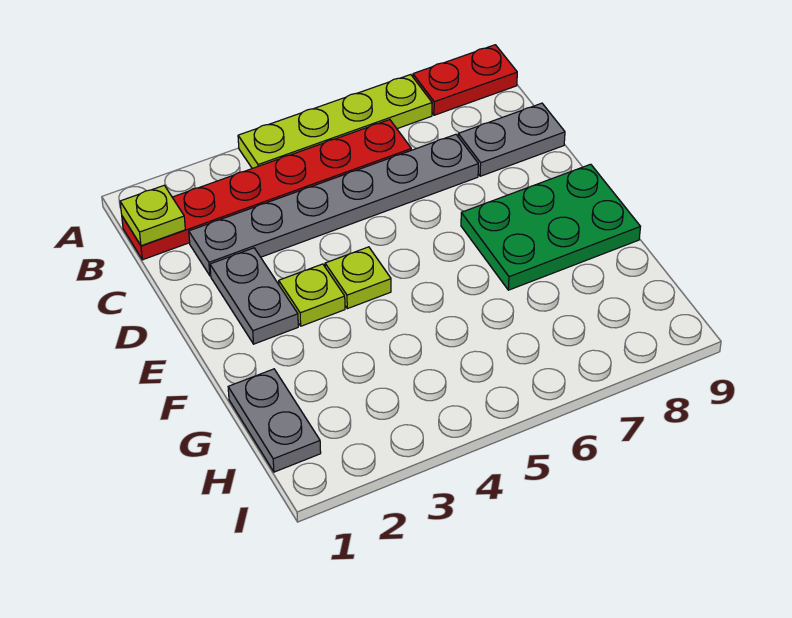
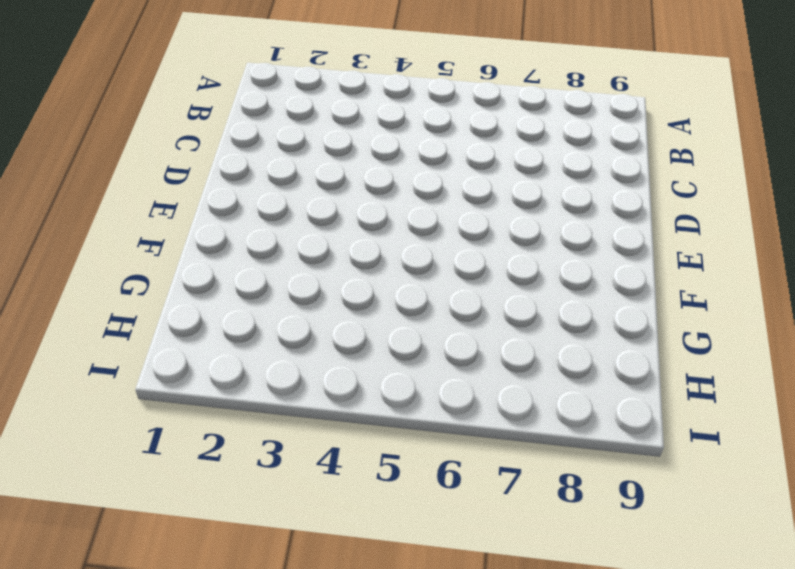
none -> lime plate A4:A7 level 1
none -> red plate A8:A9 level 1

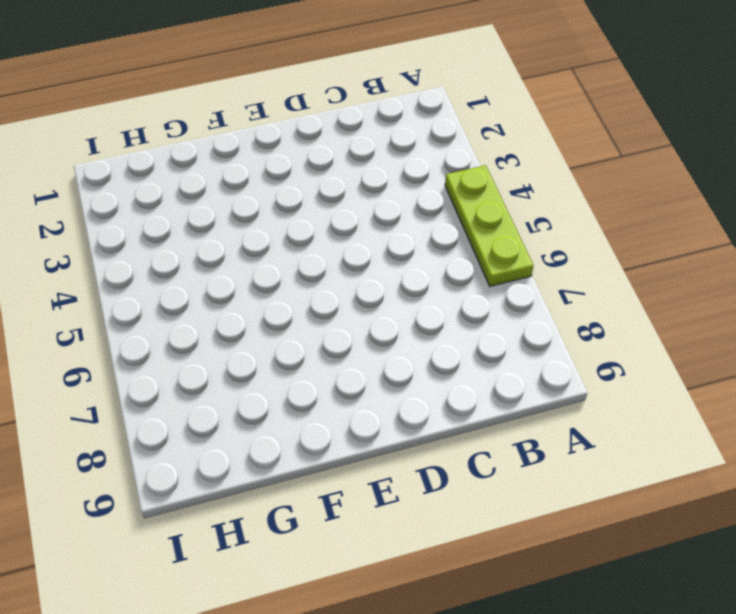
lime plate A4:A6 level 1 -> lime plate A4:A7 level 1
none -> red plate A8:A9 level 1
none -> red plate B1:B6 level 1

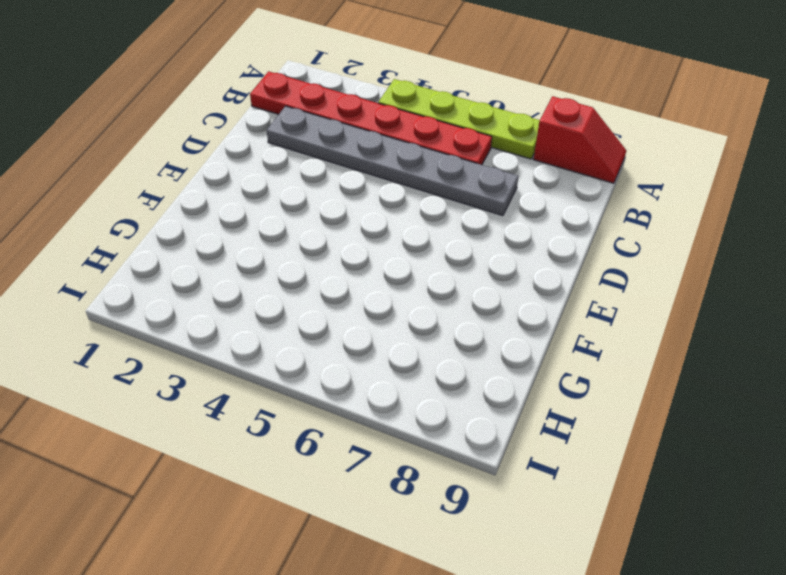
red slope A8:A9 level 1 top 8 -> red plate A8:A9 level 1
none -> grey plate C8:C9 level 1
none -> grey plate D2:E2 level 1

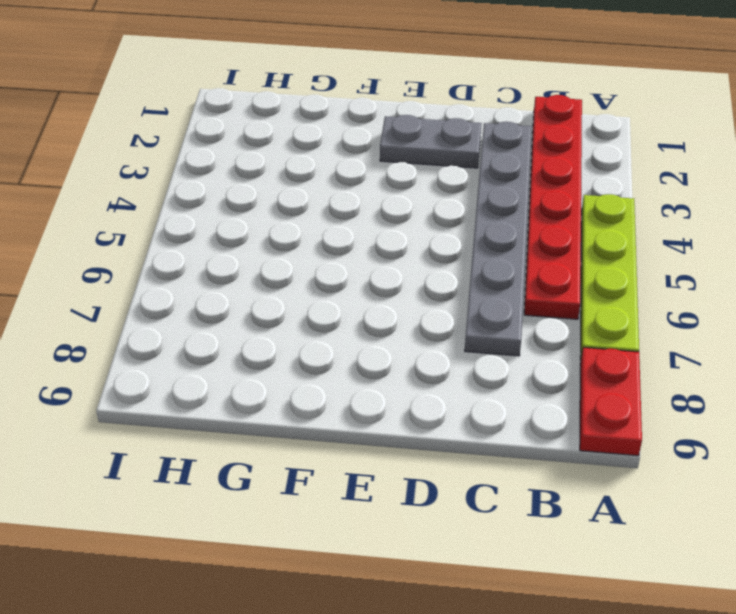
none -> grey plate C8:C9 level 1
none -> lime plate E3 level 1

